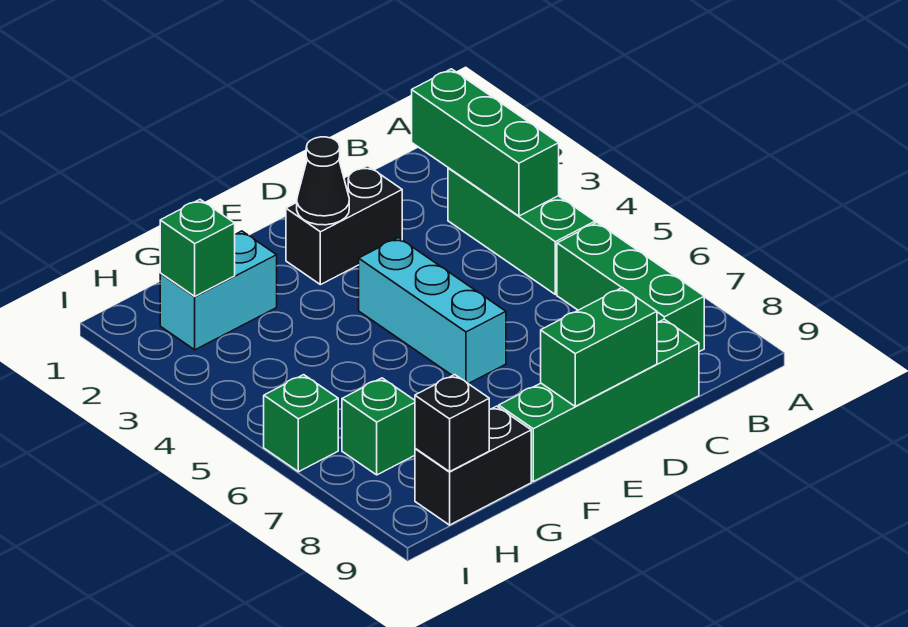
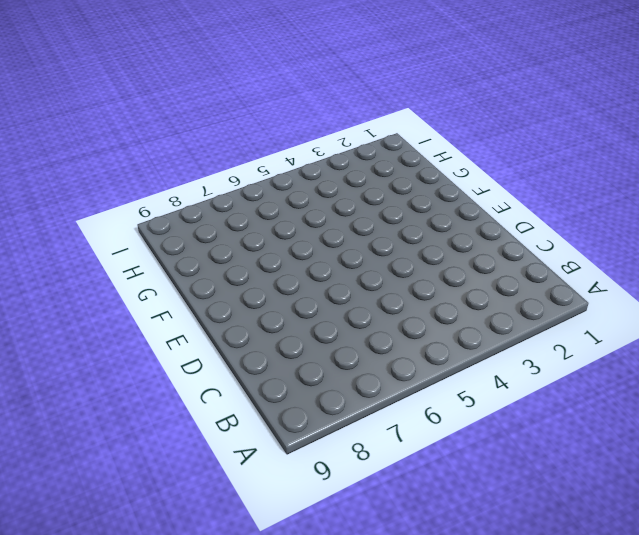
none -> green brick B3:B5 level 1
none -> green brick B6:B8 level 1
none -> green brick C9:F9 level 1

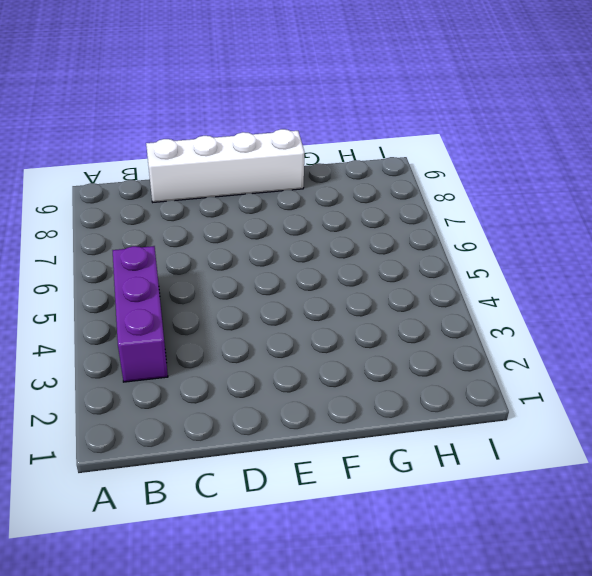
purple brick B3:B5 level 1 -> green brick B3:B5 level 1
white brick C9:F9 level 1 -> green brick C9:F9 level 1
none -> green brick B6:B8 level 1
none -> black brick D2:E2 level 1
none -> cyan brick E4:E6 level 1

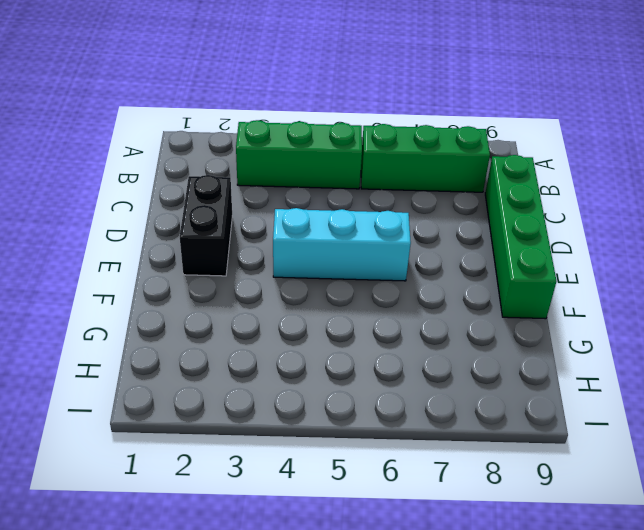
none -> cyan brick G2:H2 level 1
none -> black brick G9:H9 level 1
none -> green brick H7 level 1

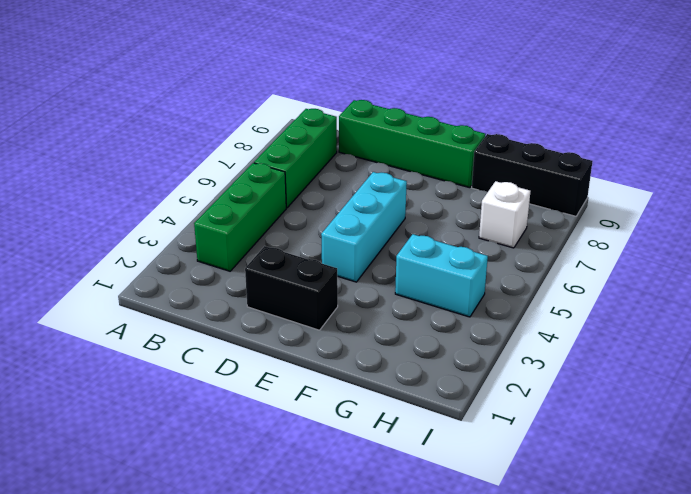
cyan brick G4:H4 level 1 -> cyan brick G2:H2 level 1
black brick G9:I9 level 1 -> black brick G9:H9 level 1
white brick H7 level 1 -> green brick H7 level 1
none -> green brick I6 level 1
none -> green brick B2:B4 level 2
none -> green brick D9:E9 level 2

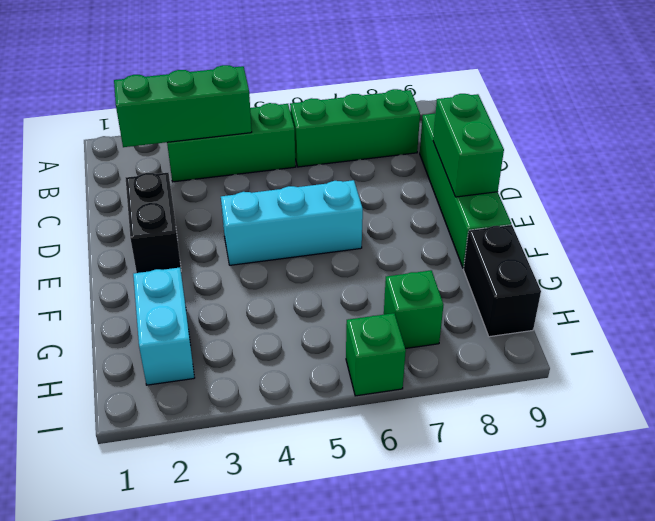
none -> black cone E2 level 2
none -> green brick H2 level 2
none -> black brick H9 level 2

